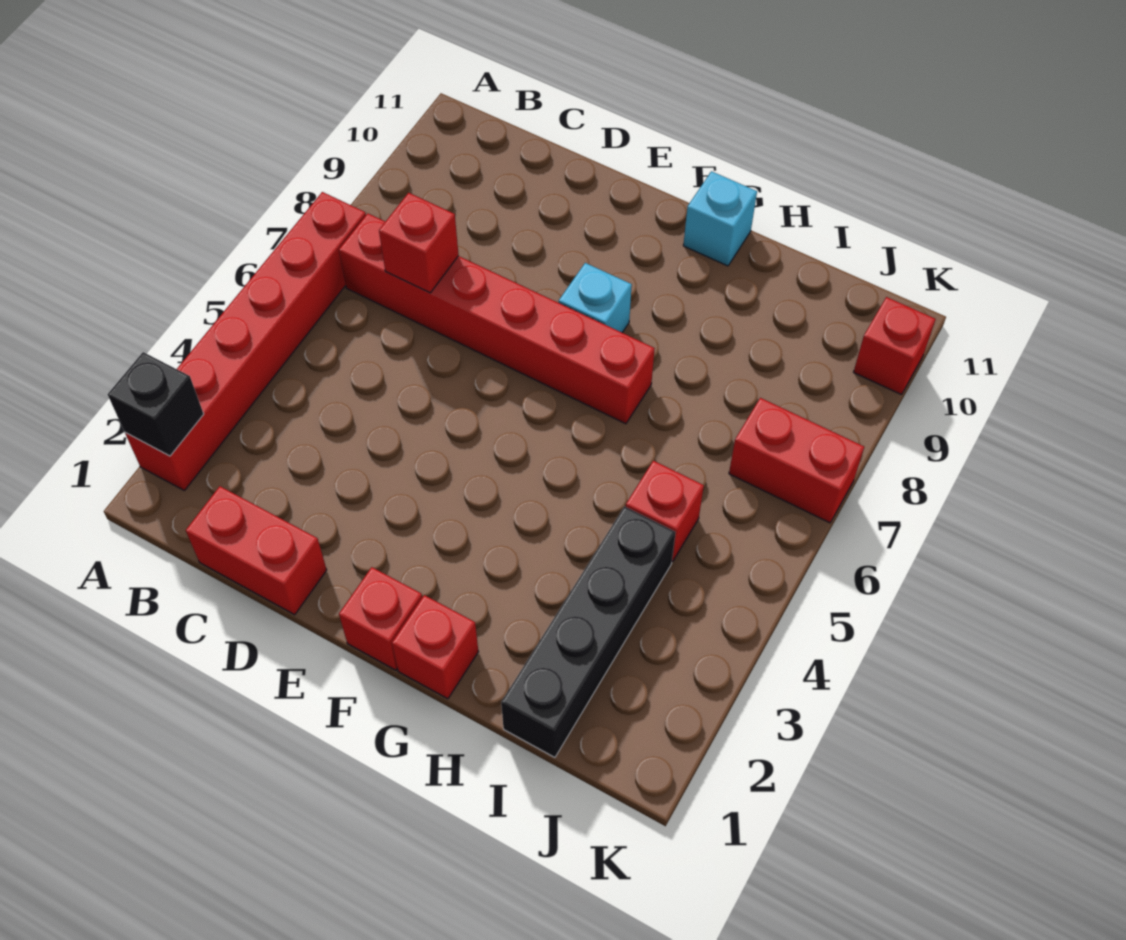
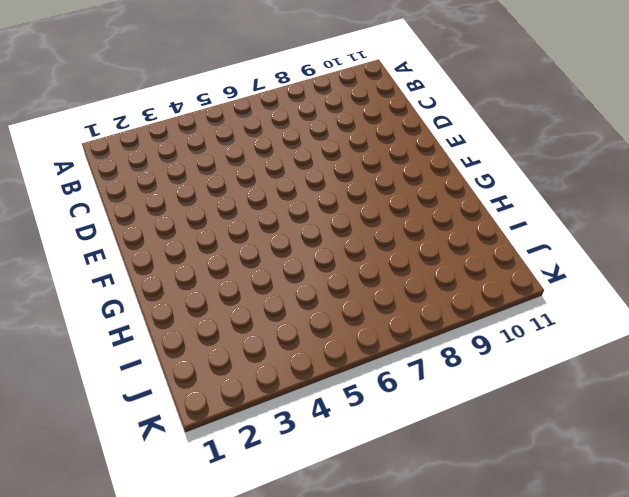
none -> red brick A2:A7 level 1
none -> red brick B7:G7 level 1
none -> red brick C1:D1 level 1

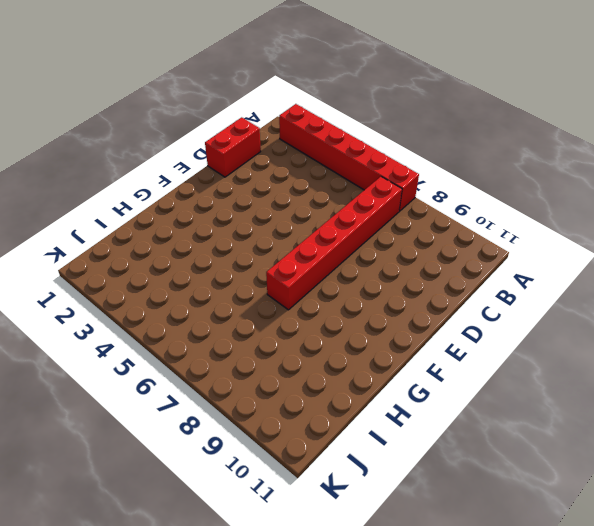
none -> red brick F1 level 1
none -> cyan brick F8 level 1
none -> red brick G1 level 1

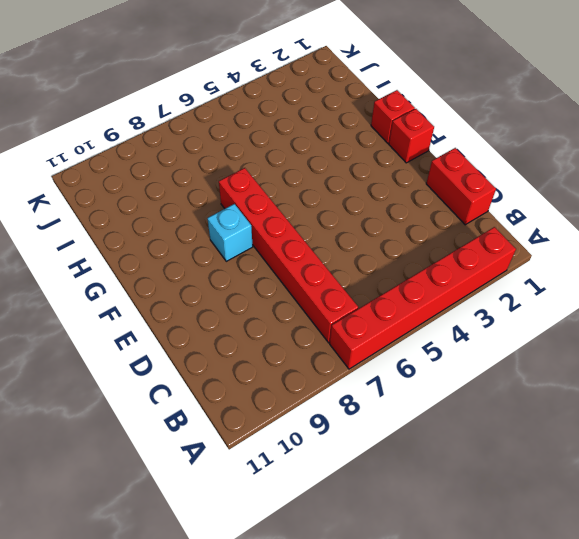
none -> cyan brick G11 level 1
none -> black brick I1:I4 level 1
none -> red brick I5 level 1

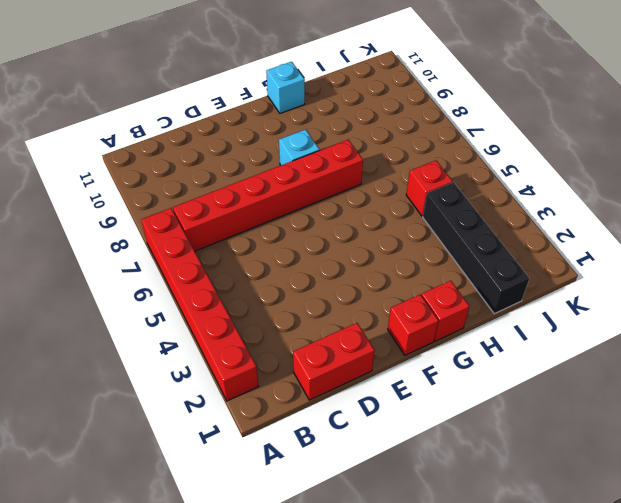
none -> red brick J7:K7 level 1
none -> red brick K10 level 1
none -> black brick A2 level 2

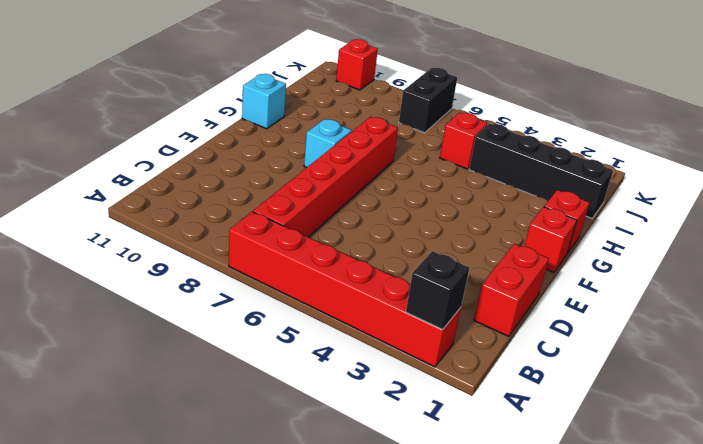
black brick J7:K7 level 1 -> red brick J7:K7 level 1
none -> red brick C7 level 2

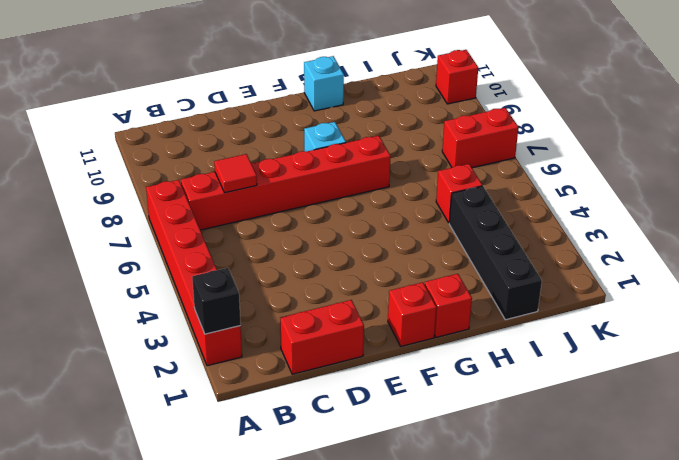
red tile C7 level 2 -> red brick C7 level 2

